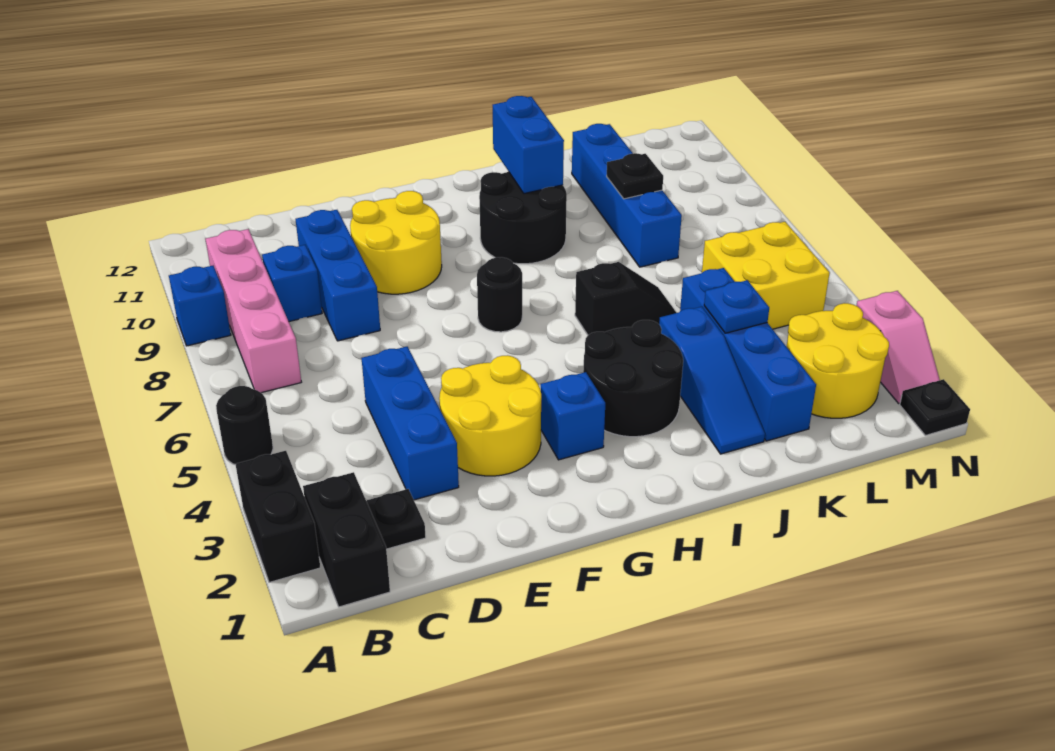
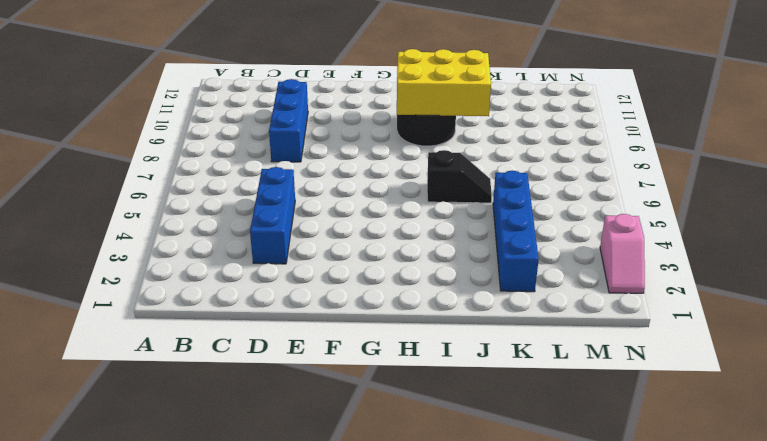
yellow brick H9:J10 level 2 -> blue brick I10:I11 level 2
none -> black brick A2:A3 level 1
none -> black round brick A5 level 1
none -> blue brick A9 level 1

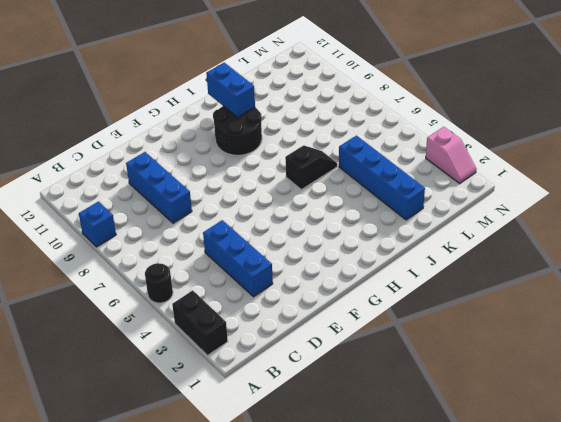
none -> black brick B1:B2 level 1
none -> pink brick B7:B10 level 1
none -> black plate C2 level 1

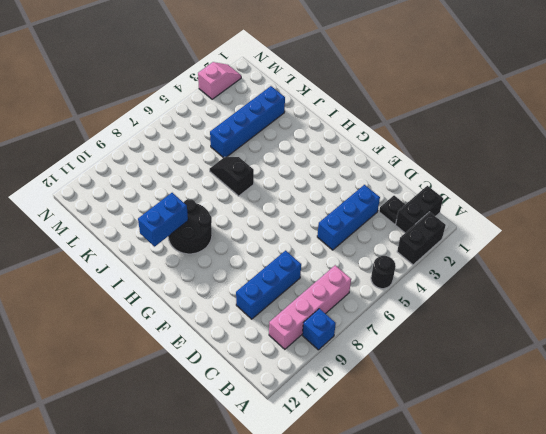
none -> blue brick C9 level 1
none -> yellow round brick E3:F4 level 1
none -> yellow round brick E9:F10 level 1

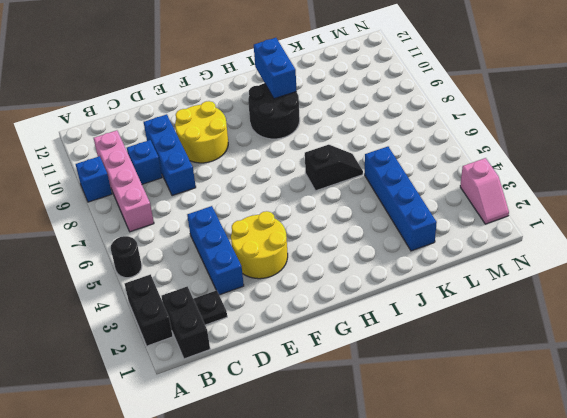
none -> blue brick G3 level 1
none -> black round brick G7 level 1
none -> black round brick H3:I4 level 1

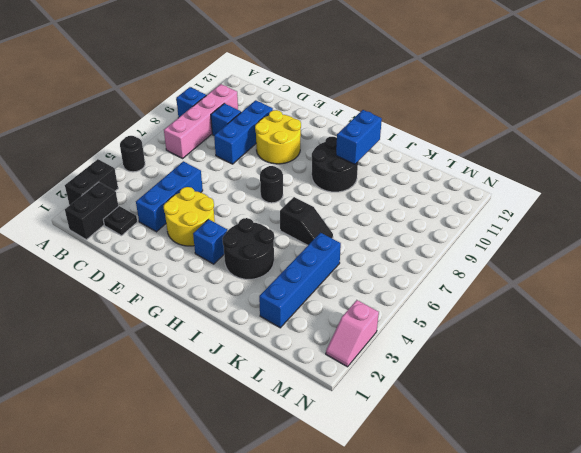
none -> blue slope J2:J4 level 1 top 4
none -> blue brick K8:K11 level 1
none -> yellow round brick L2:M3 level 1

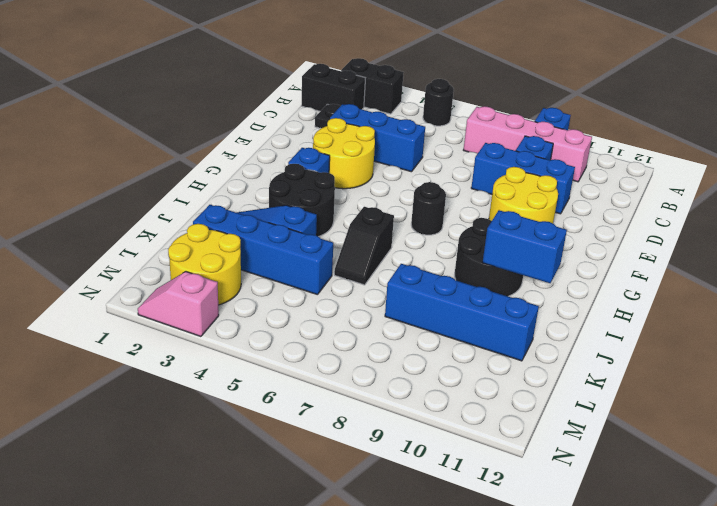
none -> yellow brick L5:M6 level 1
none -> black plate N1 level 1
none -> blue plate K4 level 2

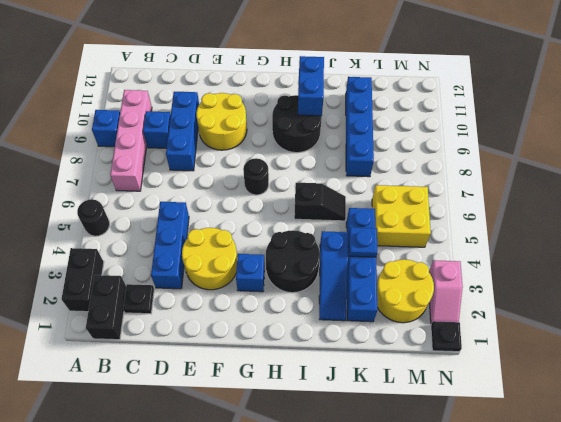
none -> black plate K9 level 2

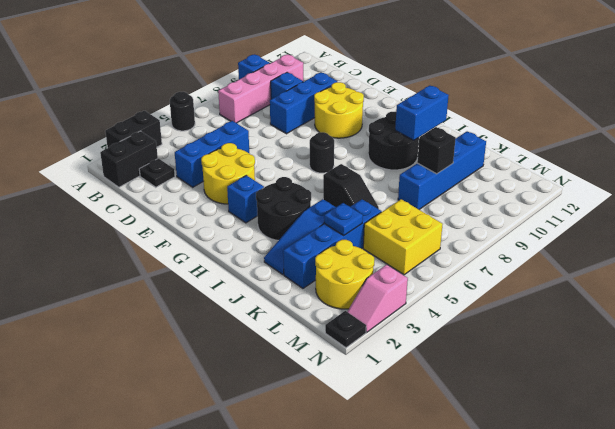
black brick K9 level 2 -> black plate K9 level 2

